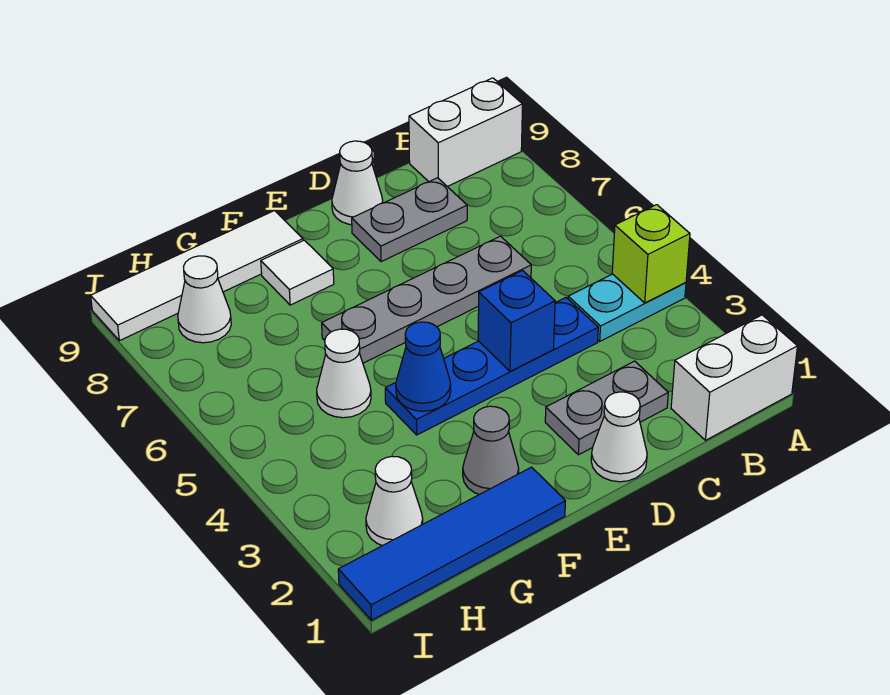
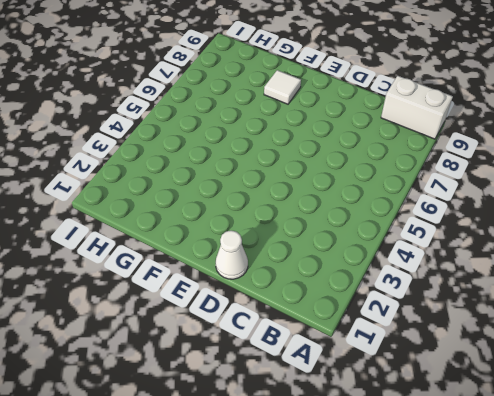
none -> white brick A1:B1 level 1
none -> cyan plate A4:B4 level 1
none -> grey plate C2:D2 level 1

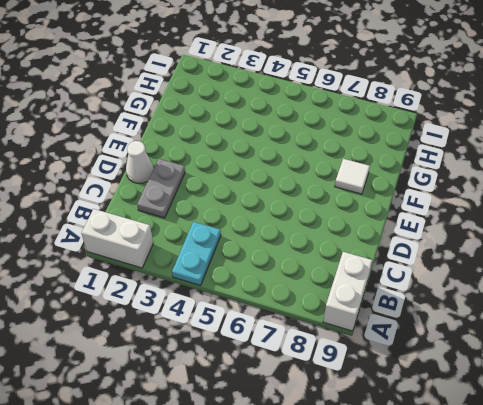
white brick A1:A2 level 1 -> white brick A1:B1 level 1
none -> blue plate C4:F4 level 1
none -> grey plate C6:F6 level 1
none -> grey plate C8:D8 level 1

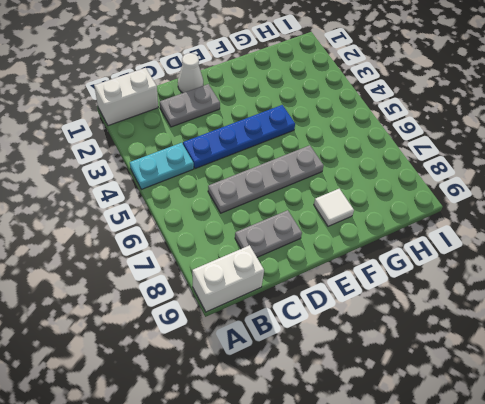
none -> white cone D9 level 1
none -> blue tile F1:I1 level 1
none -> grey cone F2 level 1

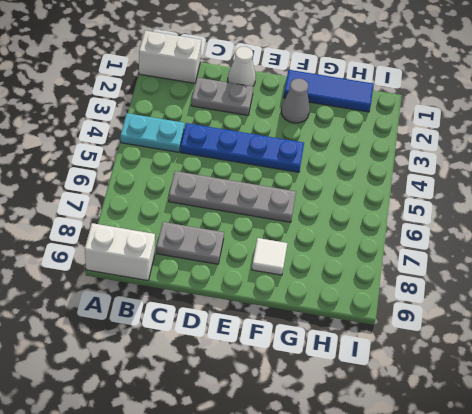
blue tile F1:H1 level 1 -> blue tile F1:I1 level 1
none -> white cone D9 level 1
none -> white tile F9:I9 level 1
none -> white cone G5 level 1

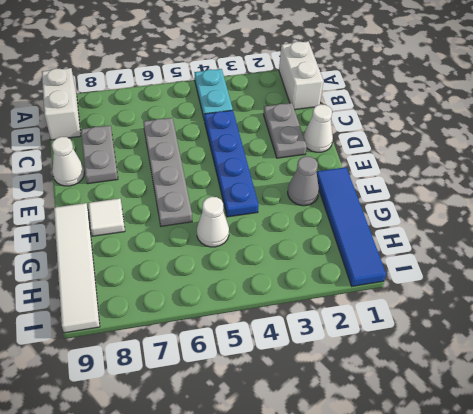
none -> white cone H2 level 1
none -> white cone H8 level 1
none -> lime brick A4 level 2

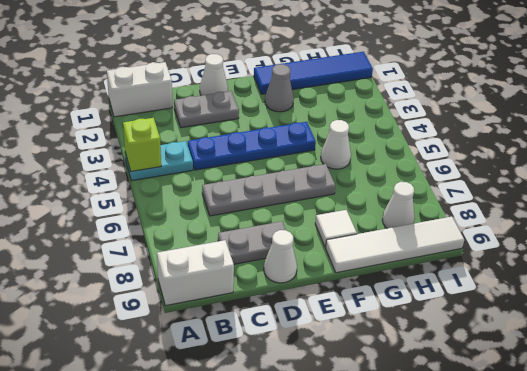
none -> white cone H2 level 1
none -> blue brick D4 level 2
none -> blue cone F4 level 2

